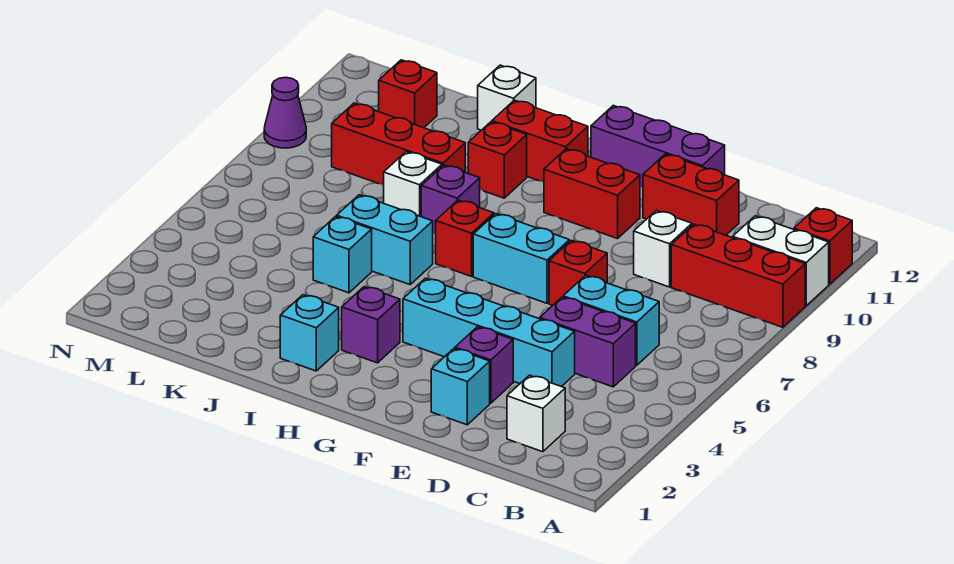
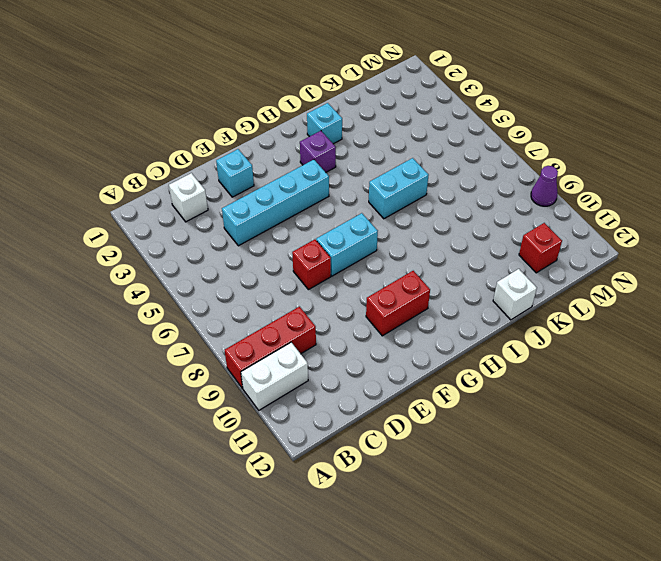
none -> red brick A11 level 1
none -> purple brick C5:D5 level 1
none -> cyan brick C6:D6 level 1

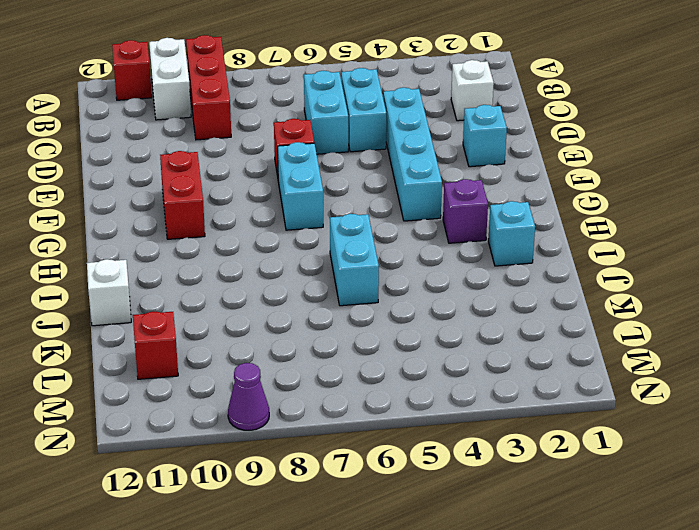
cyan brick C5:D5 level 1 -> purple brick C5:D5 level 1
none -> white brick D9 level 1
none -> red brick D11:E11 level 1
none -> purple brick E3 level 1

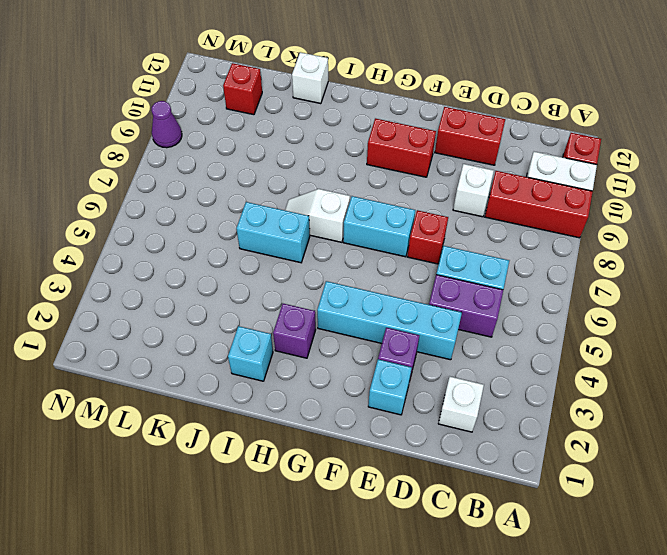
white slope H7:I7 level 1 top H -> red brick H7 level 1
none -> purple brick E12:G12 level 1
none -> red brick H11:I11 level 1
none -> purple brick I8 level 1

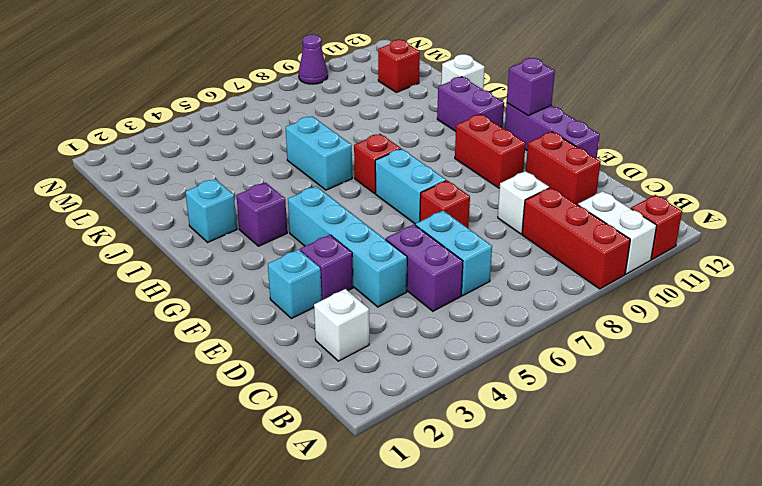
purple brick G12 level 2 -> purple brick I8 level 1
purple brick H11:I11 level 1 -> red brick H11:I11 level 1
none -> red brick I10 level 1
none -> cyan brick J5 level 1
none -> white brick J8 level 1

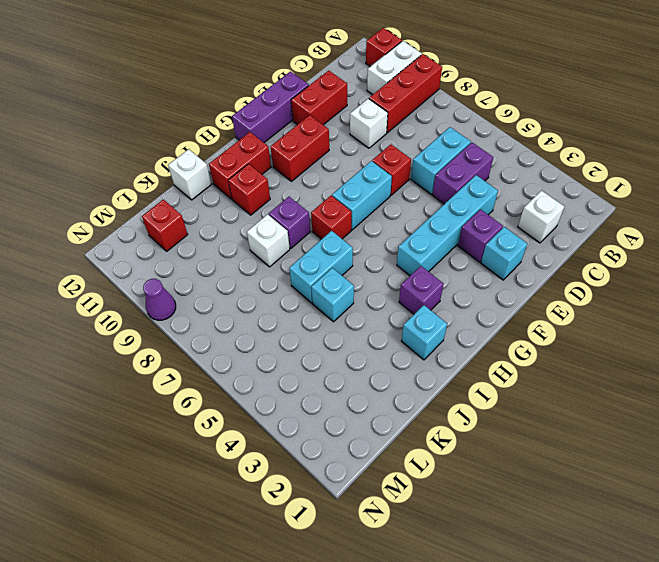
none -> red brick J9:L9 level 1

